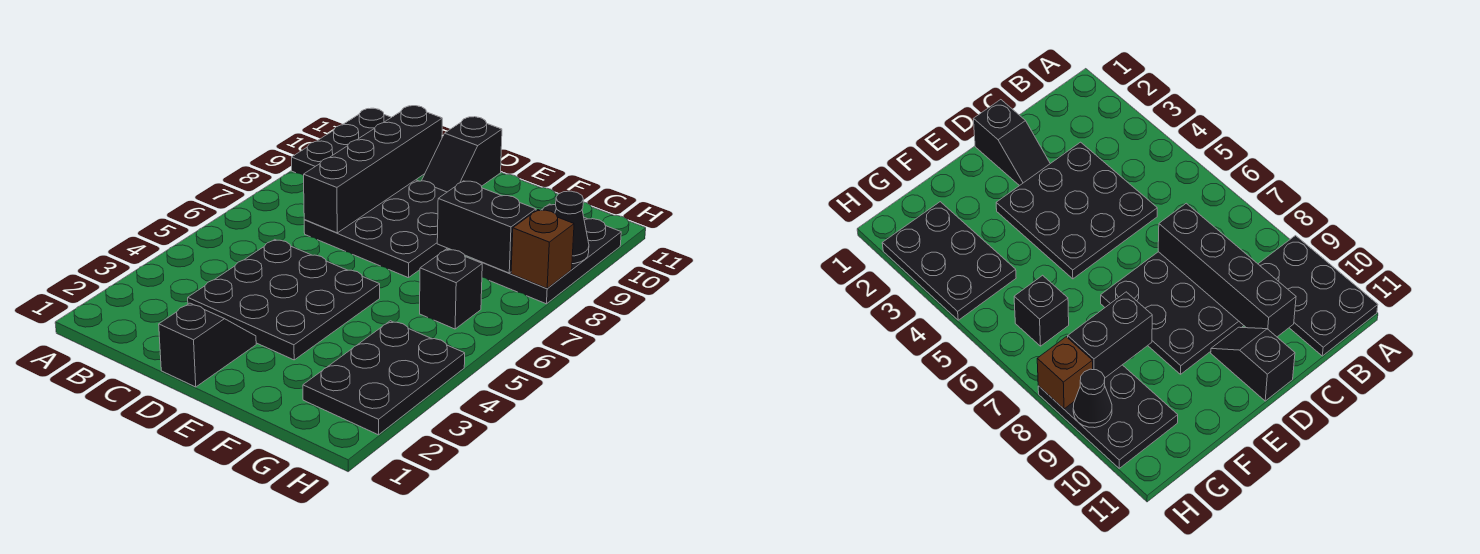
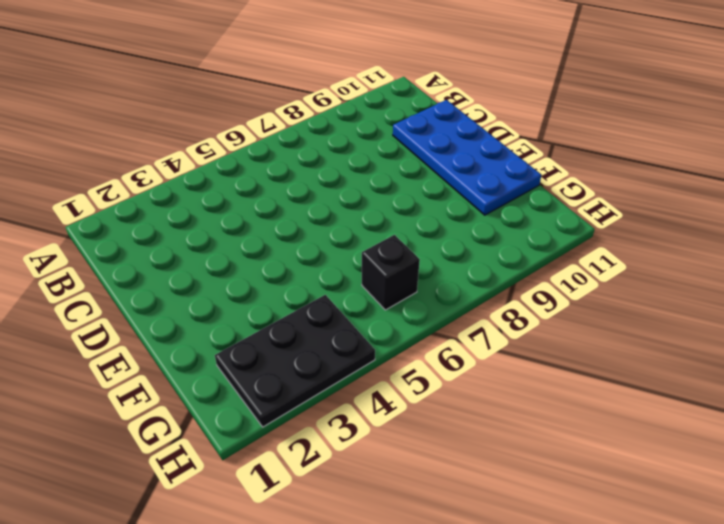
blue plate C10:F11 level 1 -> black slope D10:D11 level 1 top 11
none -> black plate A9:B11 level 1
none -> black plate C3:E5 level 1
none -> black plate C7:E9 level 1

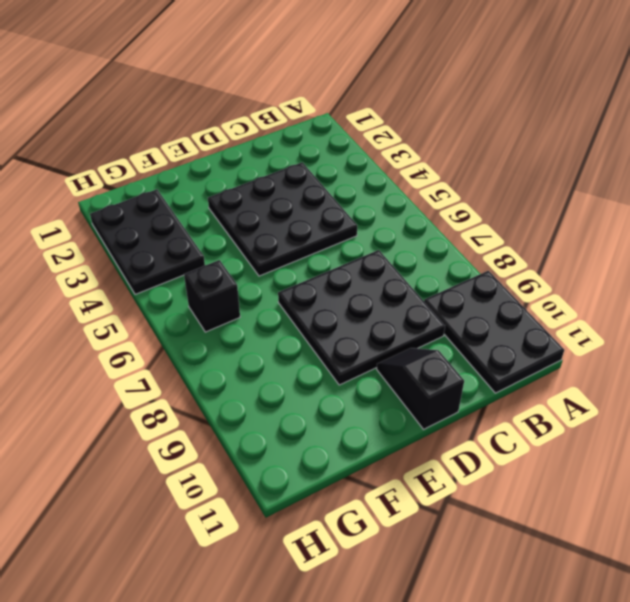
none -> black slope D1:D2 level 1 top 1
none -> black plate G8:H10 level 1
none -> black brick C7:C10 level 2

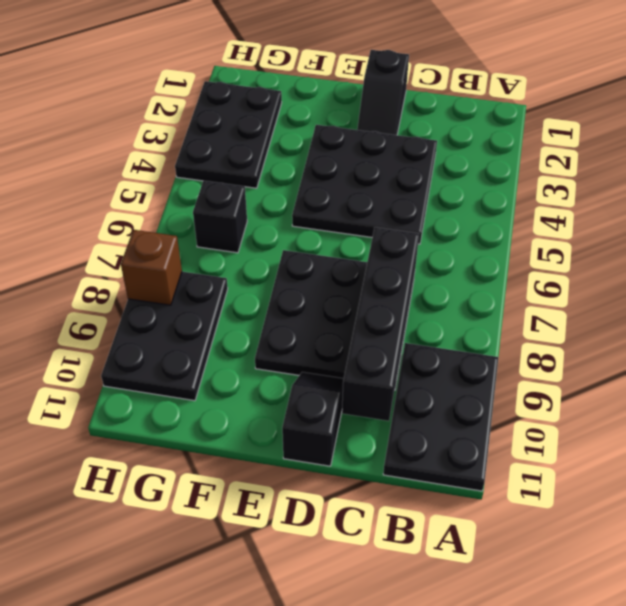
none -> black brick F8:G8 level 2
none -> black cone H9 level 2

